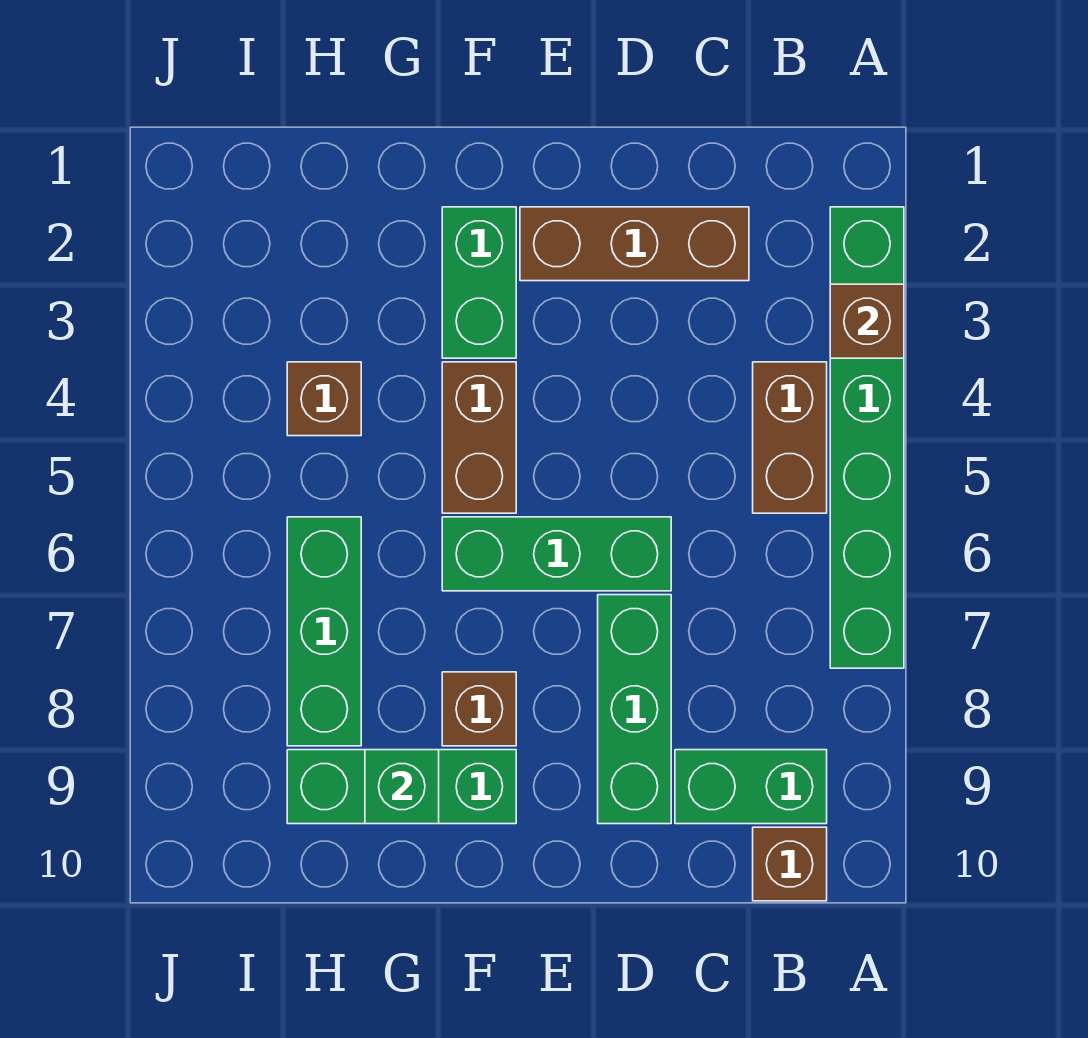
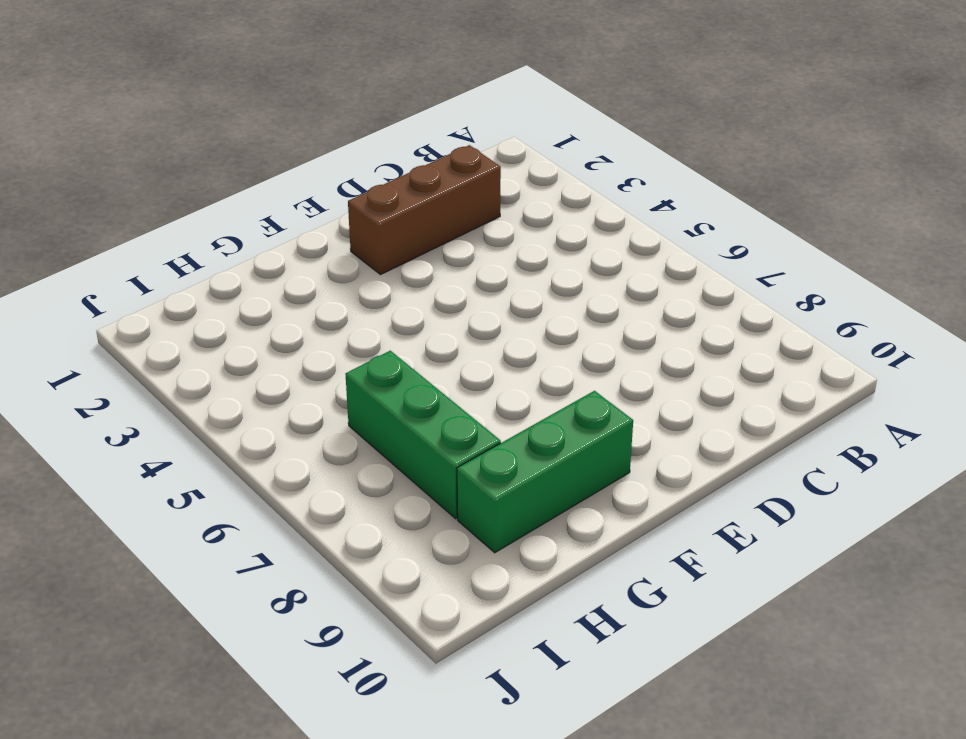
none -> green brick A2:A7 level 1
none -> brown brick B4:B5 level 1
none -> green brick B9:C9 level 1

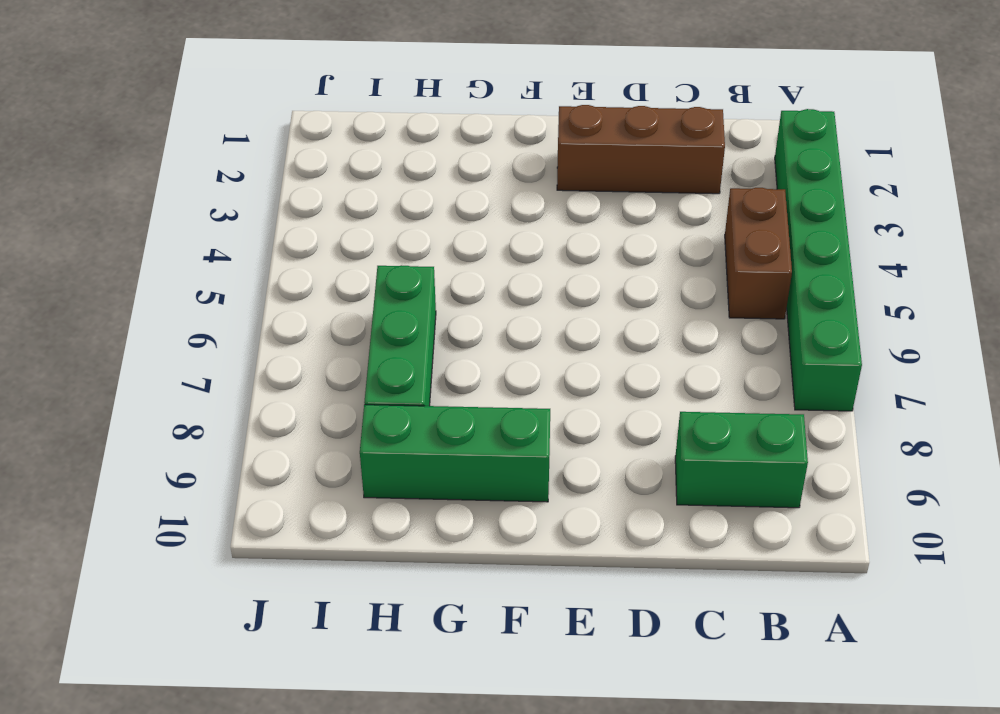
none -> brown brick B10 level 1
none -> green brick D6:F6 level 1
none -> green brick D7:D9 level 1

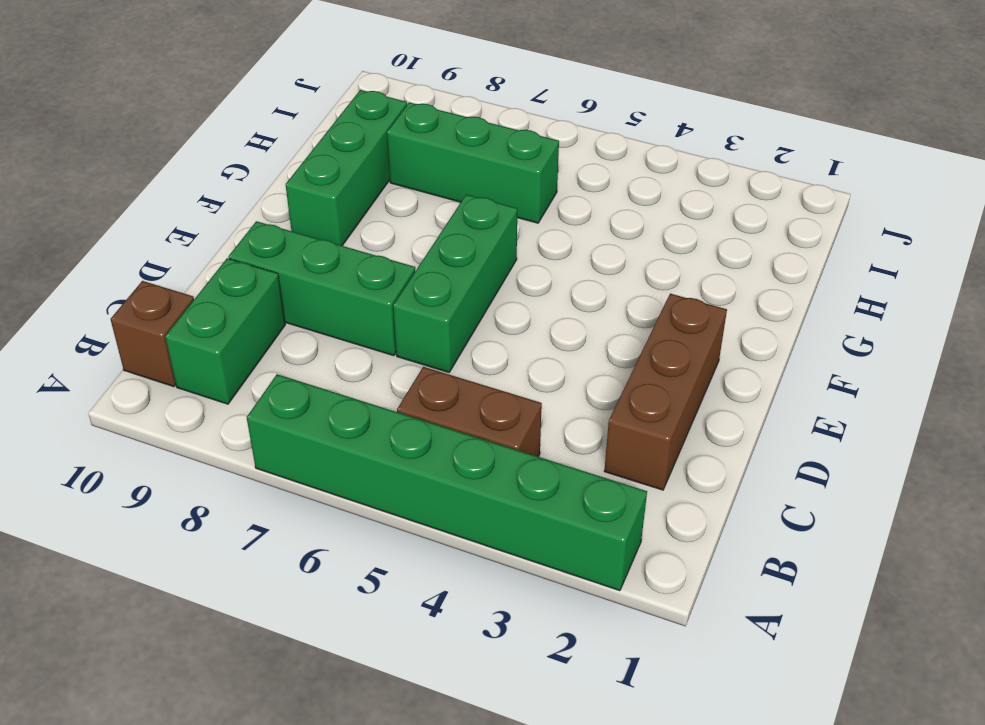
none -> green brick F2:F3 level 1
none -> brown brick F4:F5 level 1
none -> brown brick F8 level 1

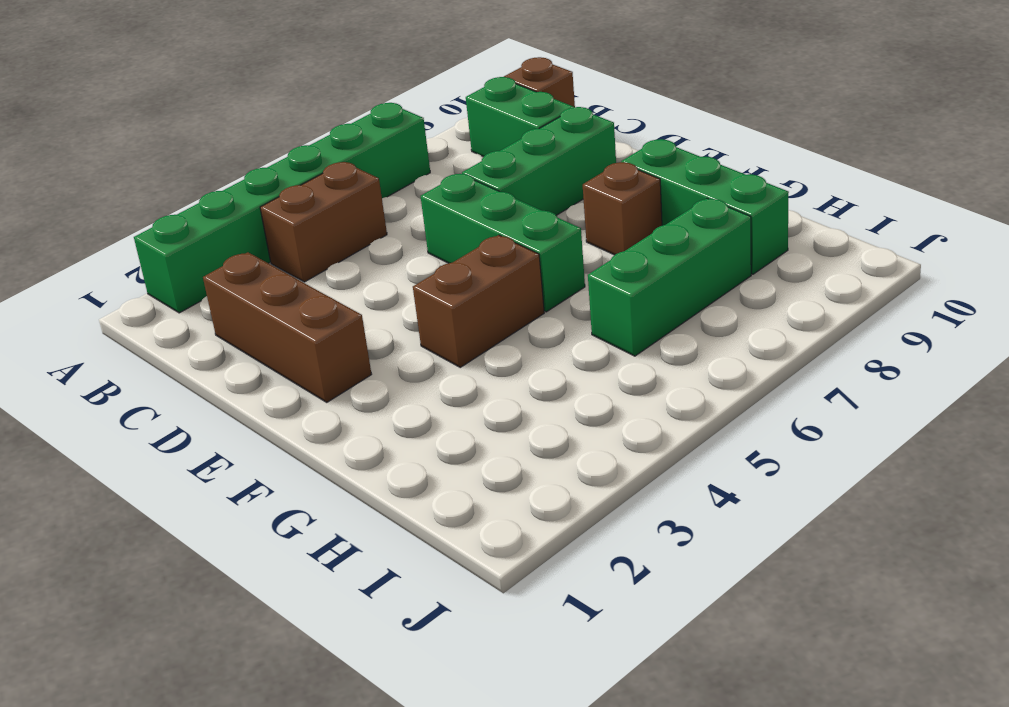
none -> green brick F2:F3 level 1
none -> brown brick H4 level 1
none -> brown brick A3 level 2

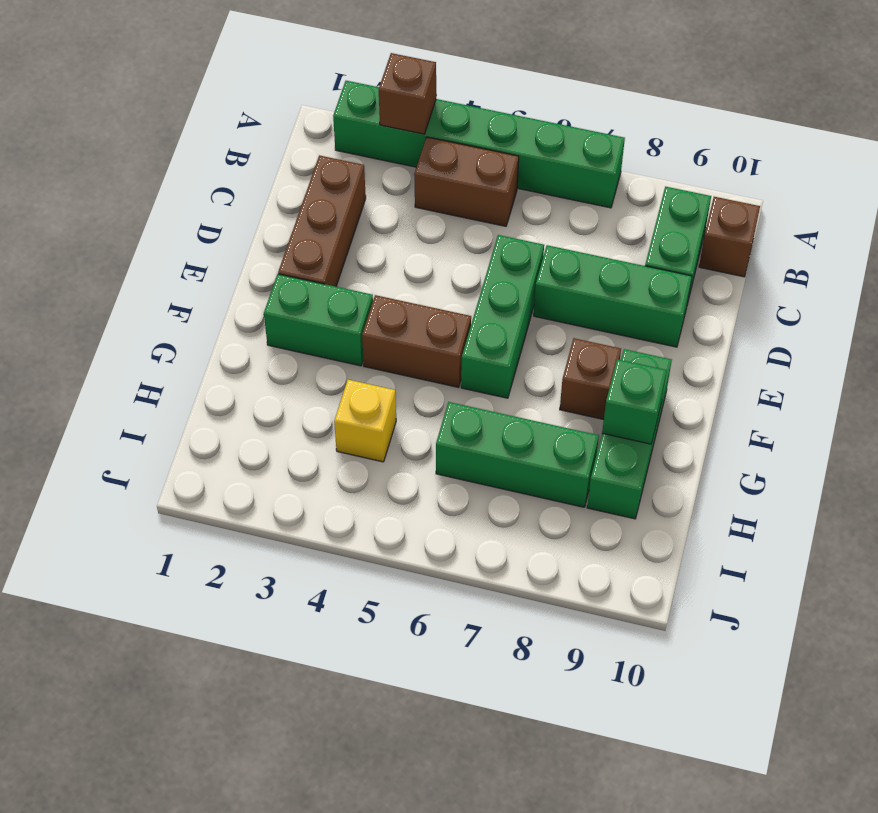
yellow brick H4 level 1 -> brown brick H4 level 1

